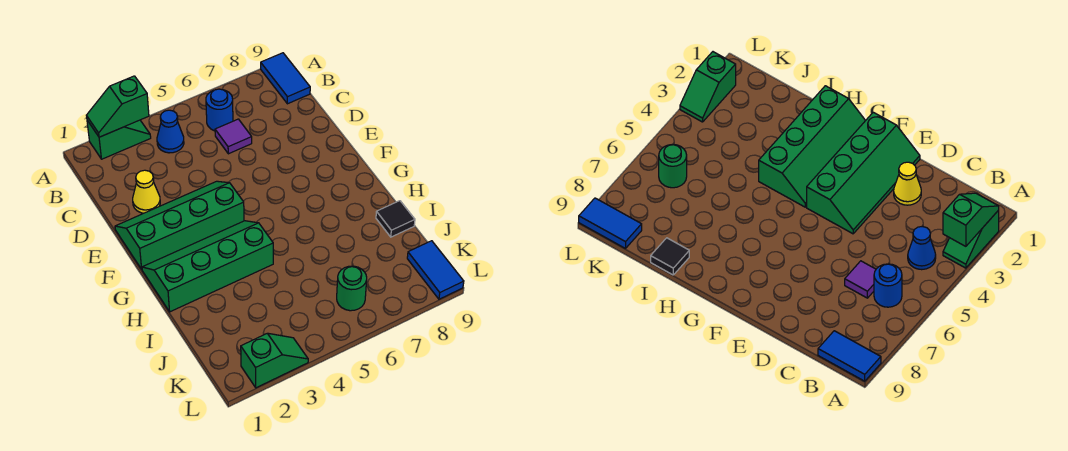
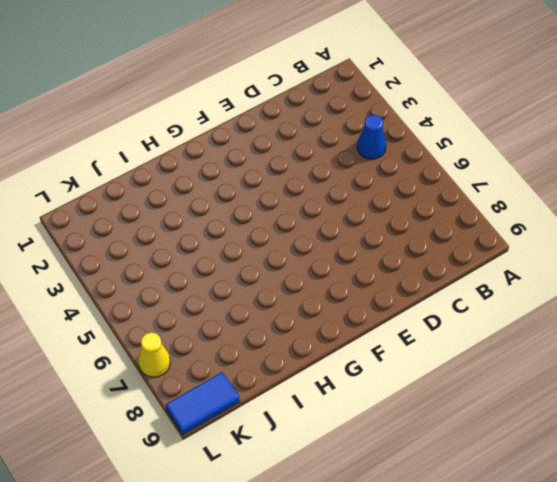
yellow cone L7 level 1 -> yellow cone D2 level 1
none -> green slope A2:A3 level 1 top 2
none -> blue tile A9:B9 level 1
none -> blue round brick B6 level 1

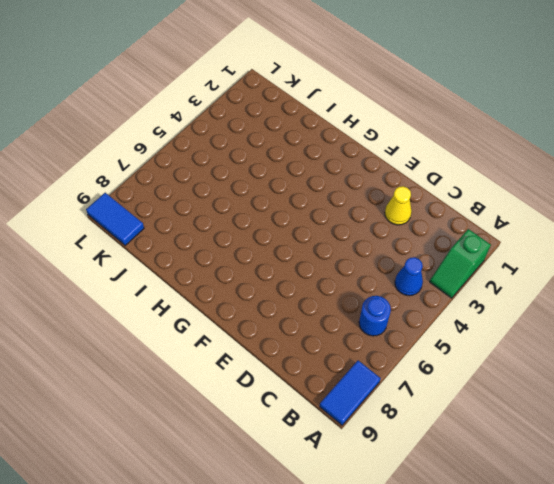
blue tile A8:A9 level 1 -> blue tile A9:B9 level 1
none -> purple tile C6 level 1
none -> green slope E1:F4 level 1 top F
none -> green slope G1:H4 level 1 top H

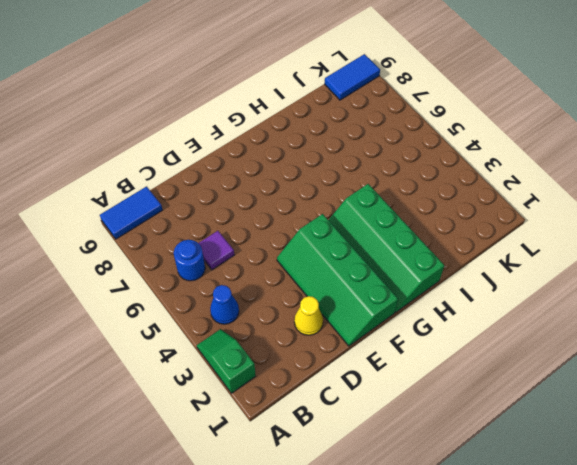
none -> black tile I9 level 1
none -> green round brick K6 level 1
none -> green slope L2:L3 level 1 top 2

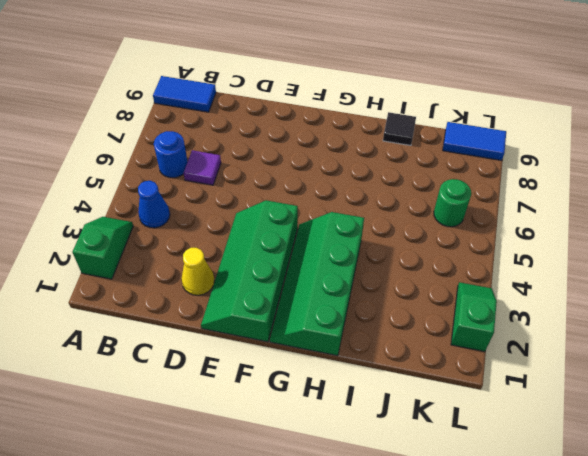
none -> green slope A2:A3 level 2 top 3

